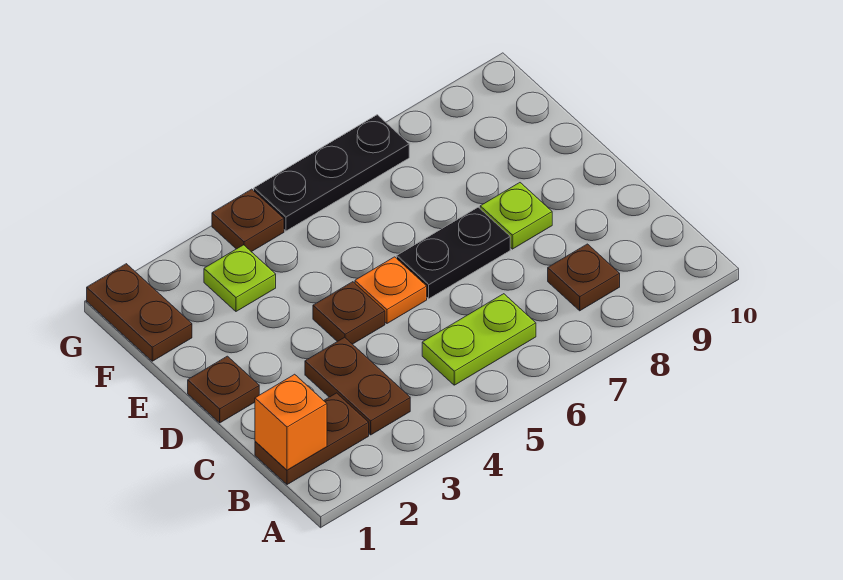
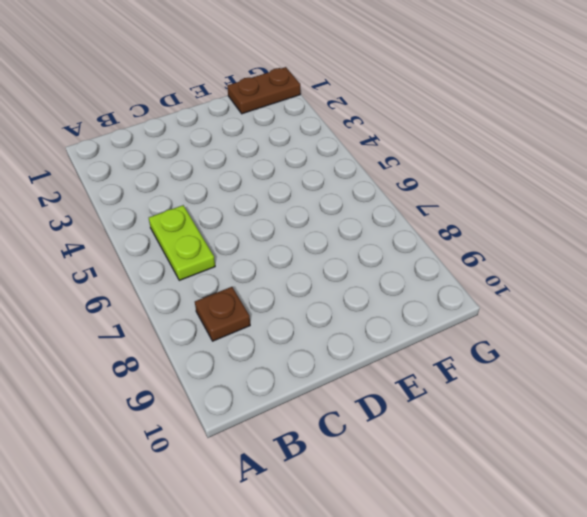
none -> brown plate B1:B2 level 1
none -> brown plate B3:C3 level 1
none -> brown plate D1 level 1

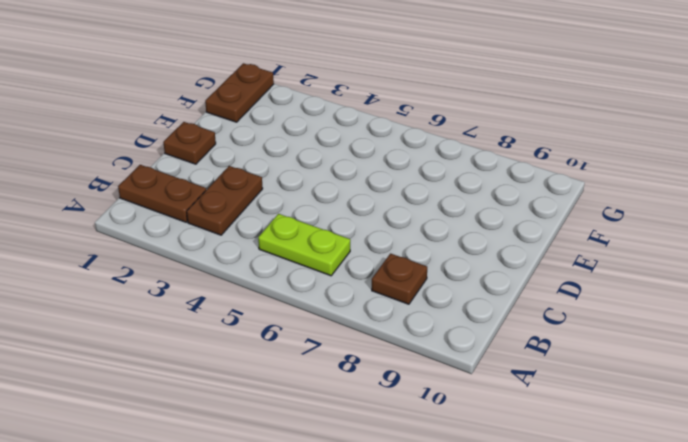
none -> brown plate D4 level 1
none -> orange plate D5 level 1
none -> black plate D6:D7 level 1

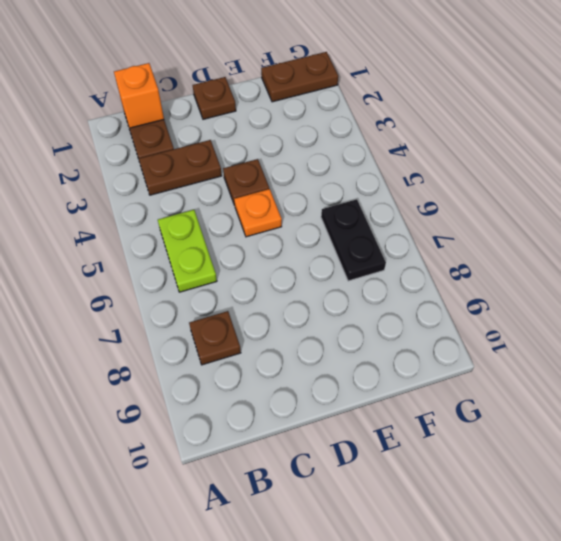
black plate F6:F7 level 1 -> black plate D6:D7 level 1
none -> lime plate D8 level 1
none -> lime plate F3 level 1
none -> brown plate G4 level 1

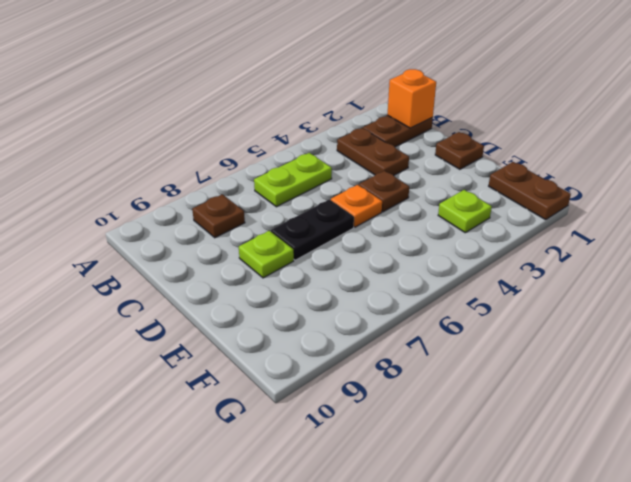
none -> brown plate G4 level 1
none -> black plate G5:G7 level 1

